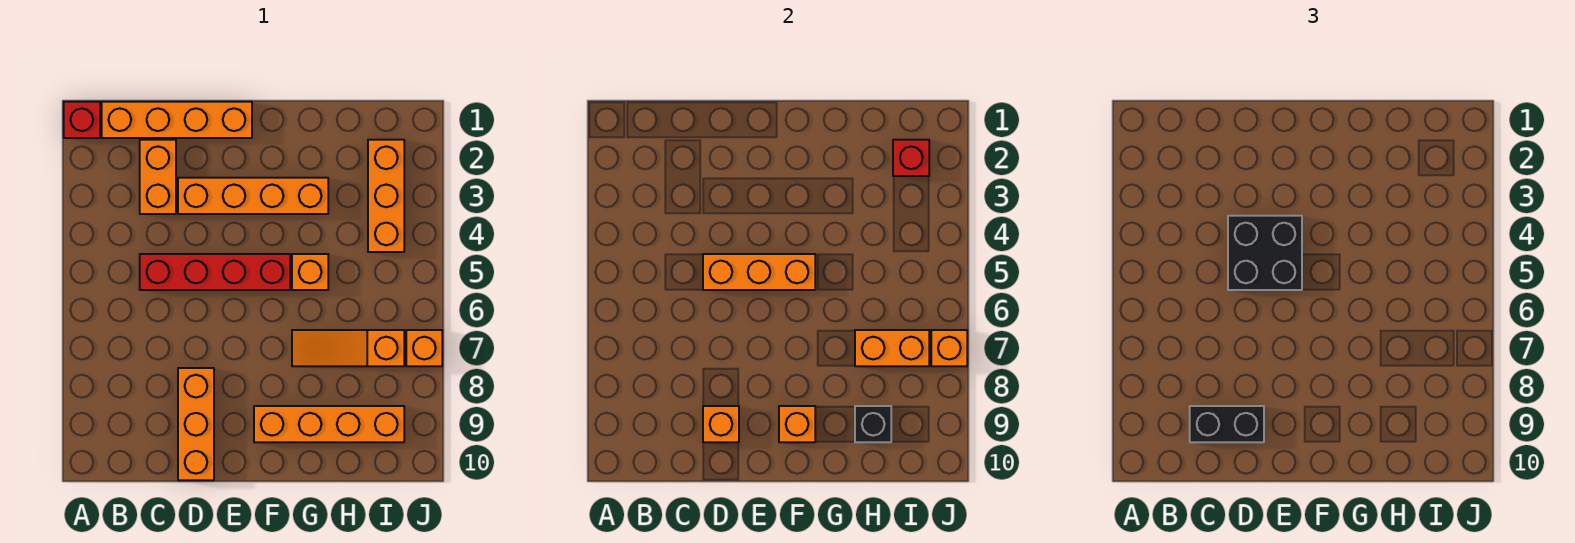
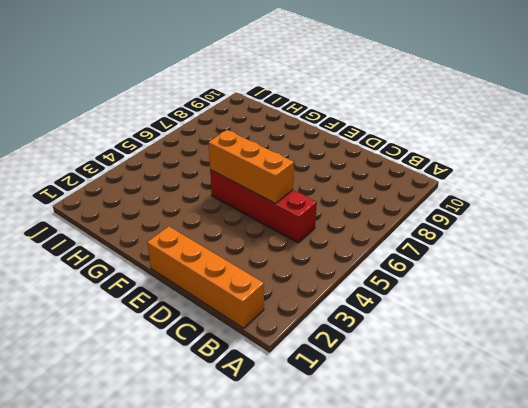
none -> red brick A1 level 1
none -> orange brick C2:C3 level 1
none -> orange brick D3:G3 level 1

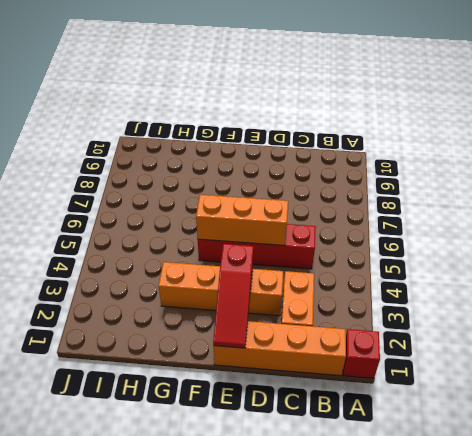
red slope E1:E3 level 2 top 3 -> none
none -> orange brick D8:D10 level 1
none -> orange brick F9:I9 level 1
none -> orange brick G5 level 1

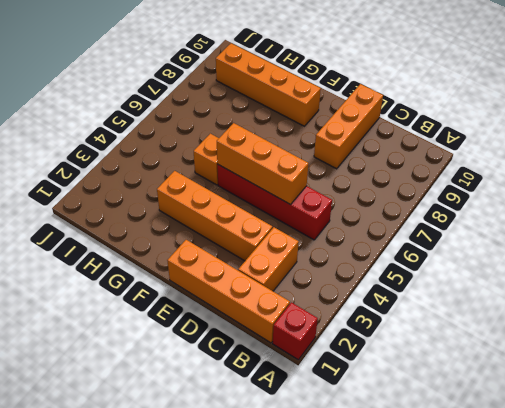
none -> orange slope G7:I7 level 1 top I
none -> orange brick I2:I4 level 1
none -> orange brick J7 level 1

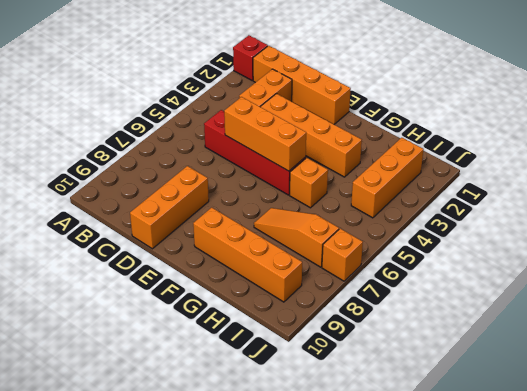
none -> orange brick D9 level 2
none -> orange brick F9 level 2
none -> orange brick H7:I7 level 2

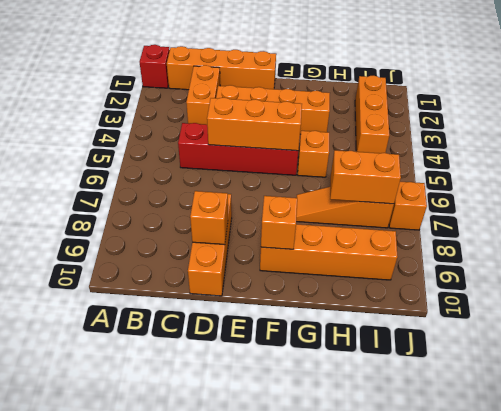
none -> black brick H9 level 2
none -> red brick I2 level 2
none -> orange brick J7 level 2

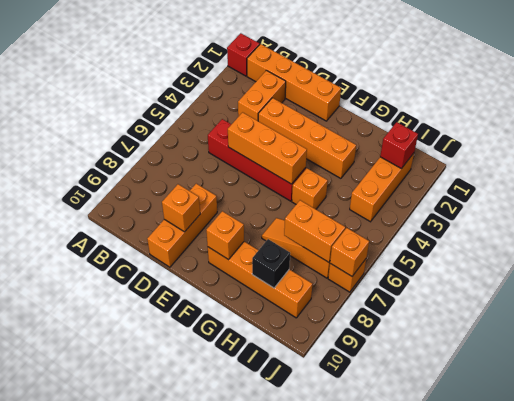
none -> black brick C9:D9 level 3
none -> black brick D4:E5 level 3

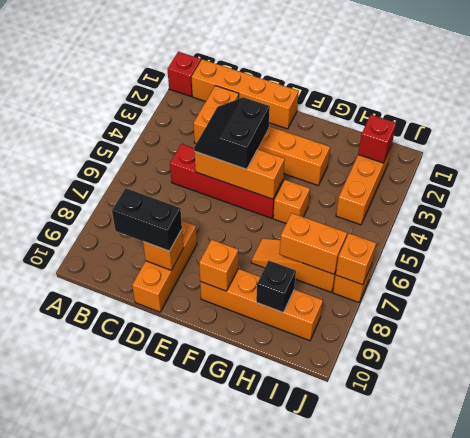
black slope D4:E5 level 3 top E -> black brick D4:E5 level 3

